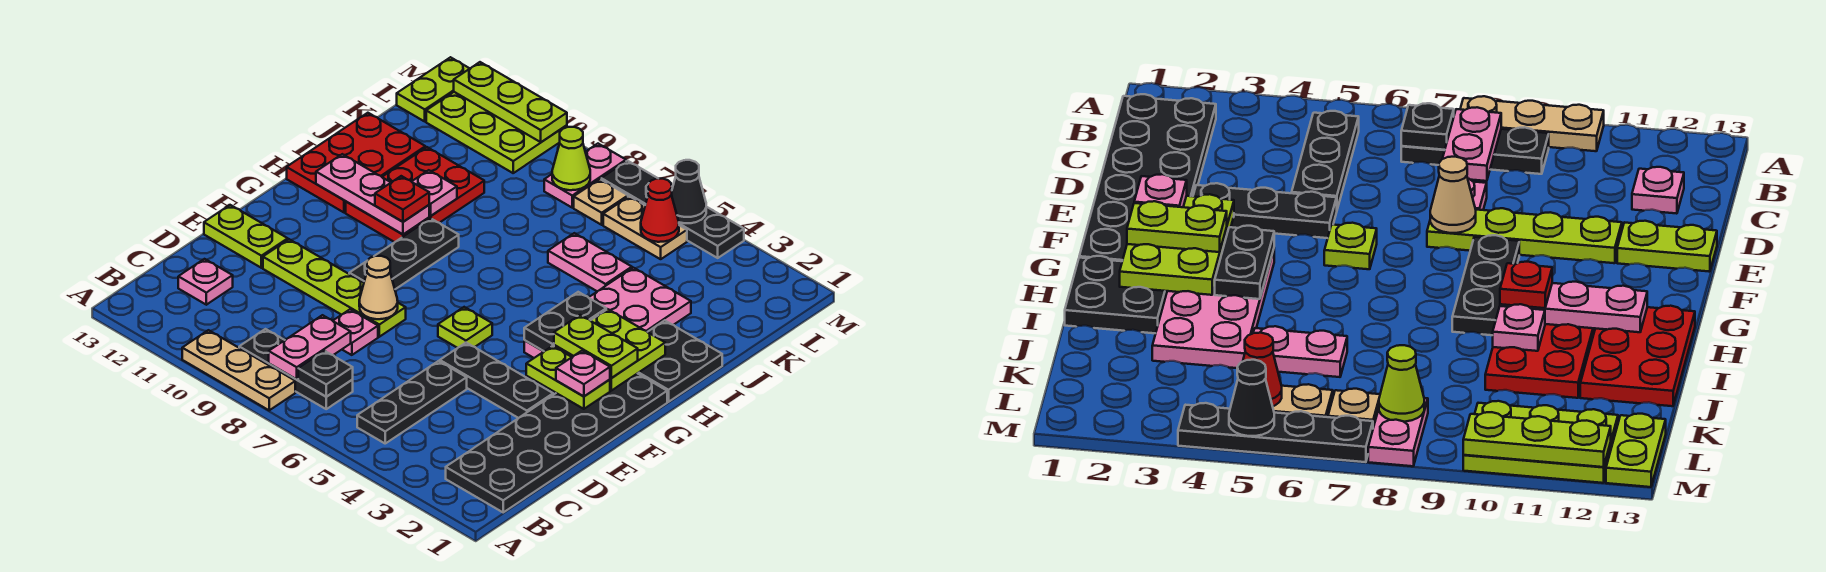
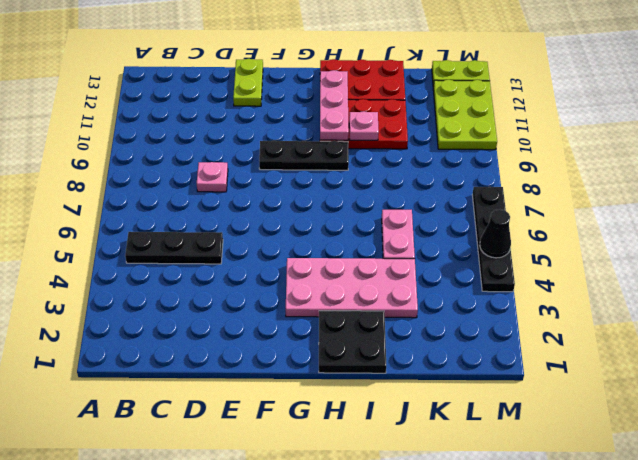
none -> tan plate A8:A10 level 1
none -> black plate B1:G2 level 1
none -> black plate B7:B9 level 1
none -> pink plate C12 level 1

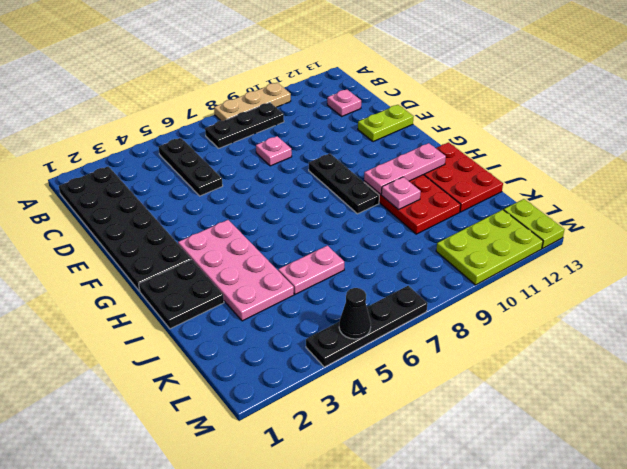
none -> black plate E3:E5 level 1
none -> lime plate E8:E11 level 1
none -> lime plate F6 level 1
none -> tan plate L5:L6 level 1

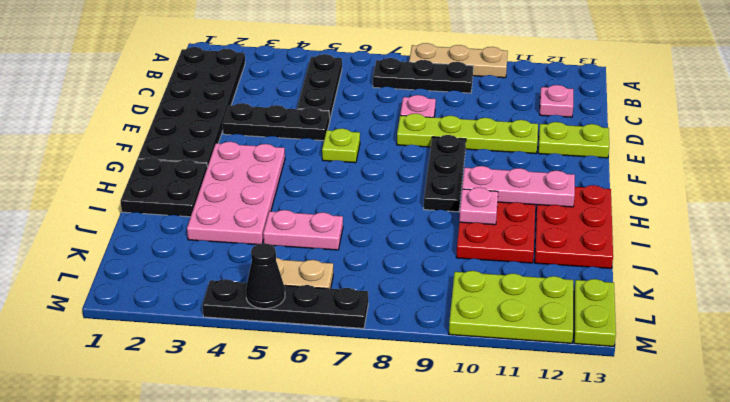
none -> tan plate L7 level 1
none -> pink plate L8:M8 level 1
none -> black plate B7 level 2
none -> pink plate B8:C8 level 2

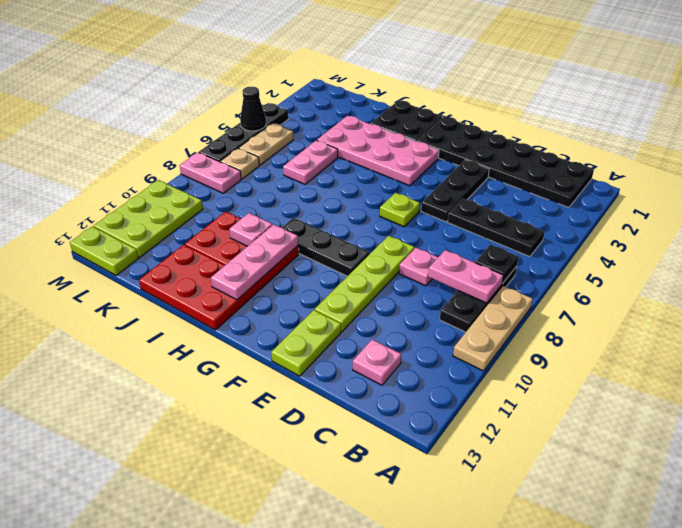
none -> tan cone E8 level 2
none -> lime plate F2:F3 level 2
none -> lime plate G2:H3 level 2
none -> black plate G4:H4 level 2

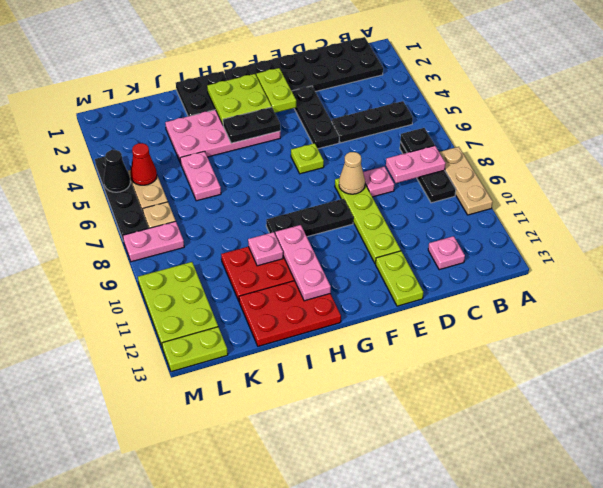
none -> lime cone L8 level 2
none -> lime plate M10:M12 level 2
none -> pink plate F2 level 3
none -> lime plate G2:G3 level 3

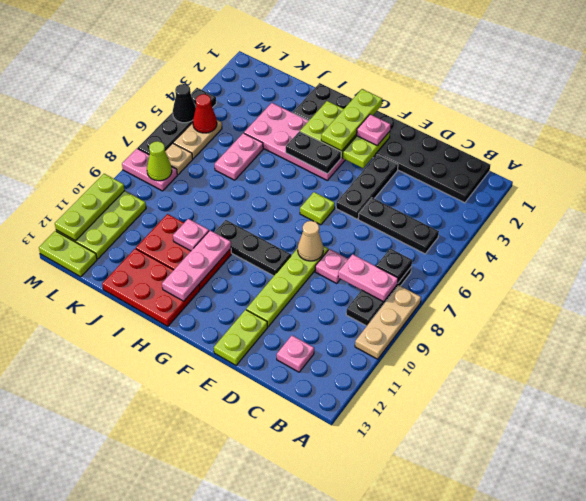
lime plate G1:G3 level 3 -> lime plate G2:G3 level 3
none -> red plate H10 level 3

